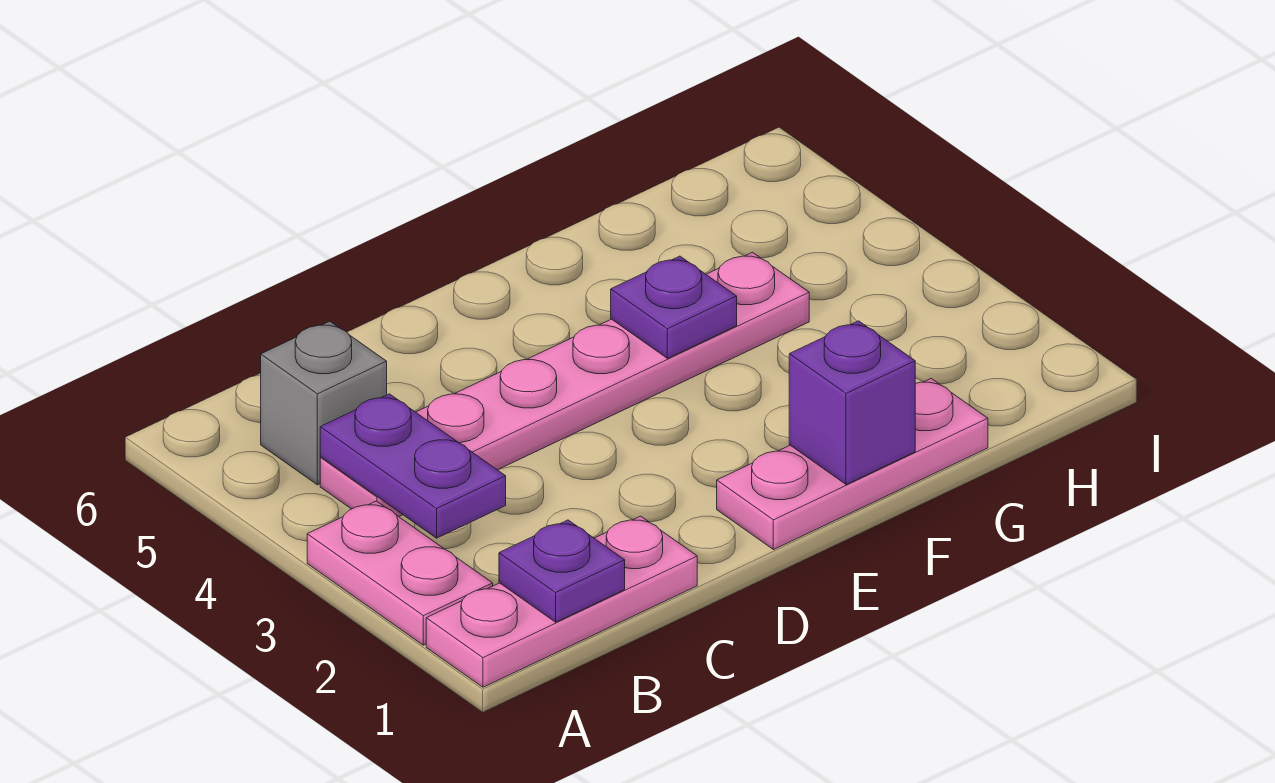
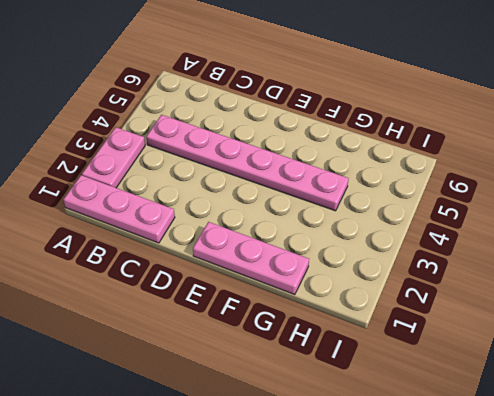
none -> grey brick B5 level 1
none -> purple plate B1 level 2

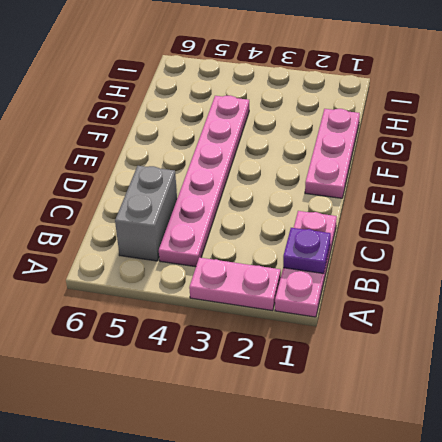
grey brick B5:C5 level 1 -> grey brick B5 level 1
none -> purple plate B3:B4 level 2
none -> purple brick F1 level 2

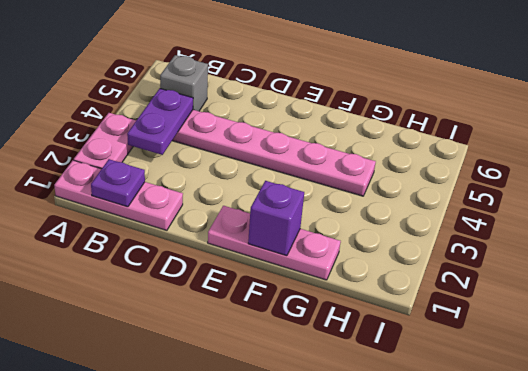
none -> purple plate F4 level 2

